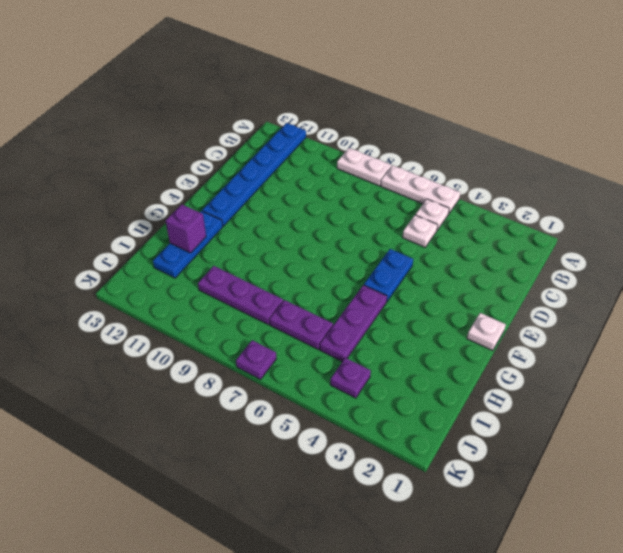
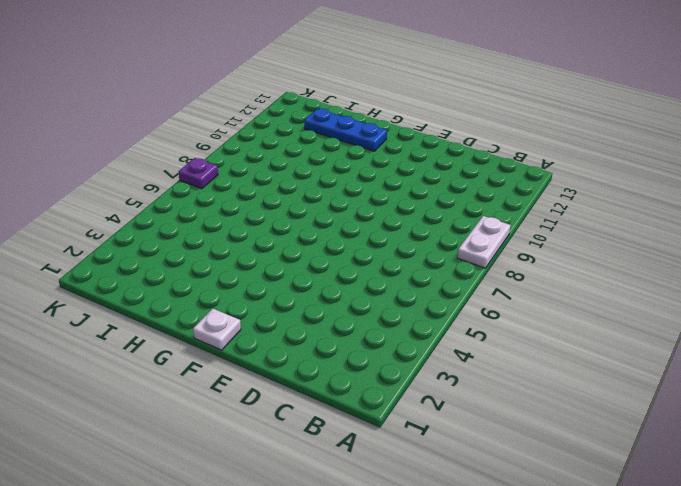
none -> white plate A5:A7 level 1
none -> blue plate A12:F12 level 1
none -> white plate B5 level 1

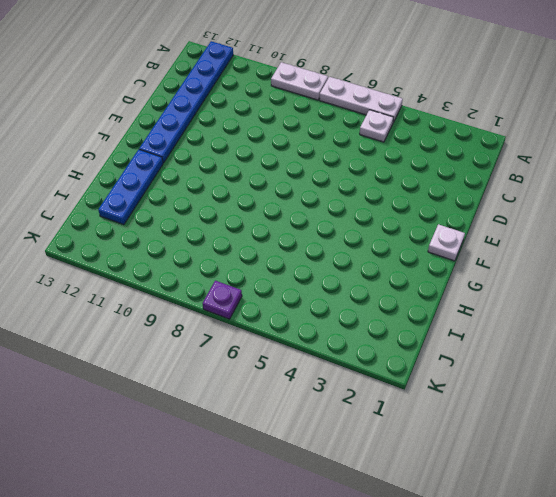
none -> white plate C5 level 1
none -> blue plate E5:F5 level 1
none -> purple plate G5:I5 level 1

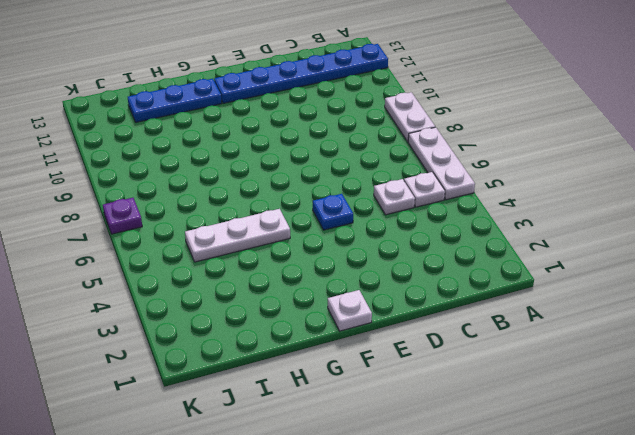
blue plate E5 level 1 -> blue plate E5:F5 level 1
white plate G5:I5 level 1 -> purple plate G5:I5 level 1
none -> purple plate I6:I7 level 1
none -> purple plate I8:I10 level 1
none -> purple plate J4 level 1

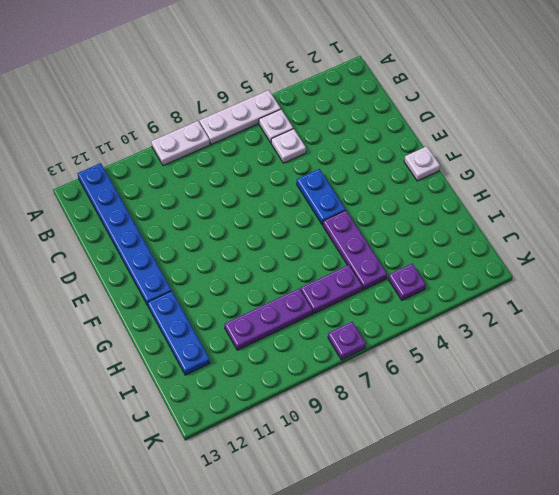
none -> purple brick H12 level 2

